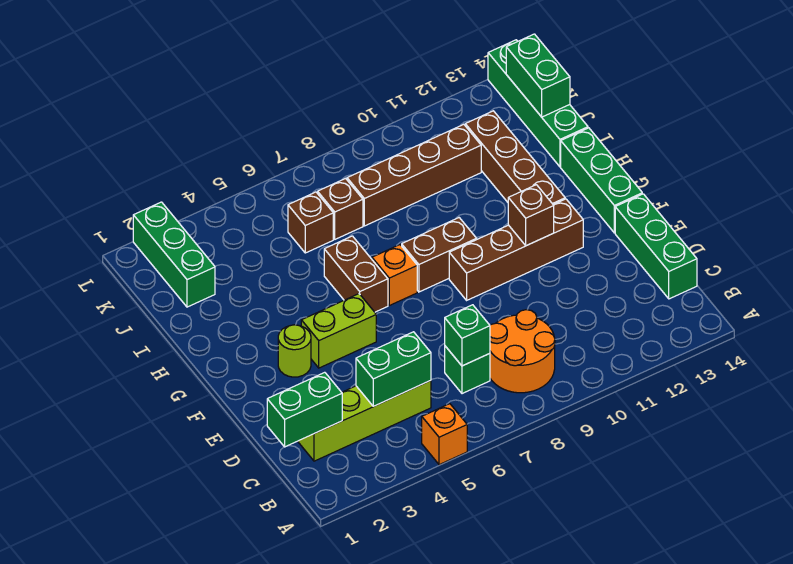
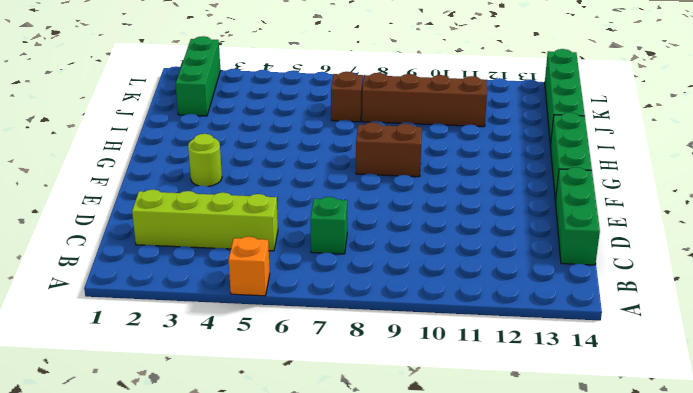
none -> orange round brick B8:C9 level 1
none -> lime brick F4:F5 level 1
none -> brown brick F9:F12 level 1

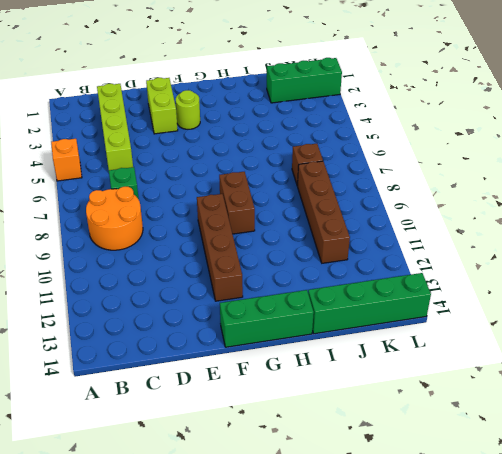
lime brick E2:E3 level 1 -> lime brick F4:F5 level 1
none -> green brick C14:E14 level 1
none -> brown brick G6:H6 level 1
none -> orange brick G7 level 1

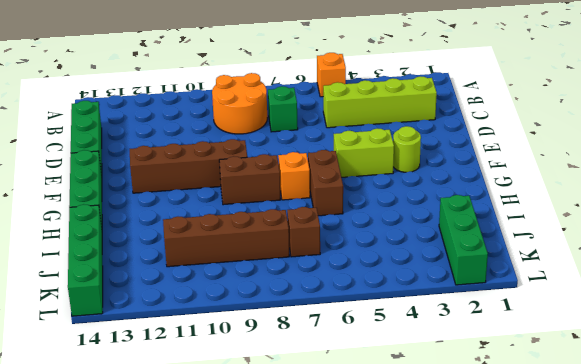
none -> brown brick G12:J12 level 1
none -> brown brick J6 level 1
none -> green brick C1:C2 level 2

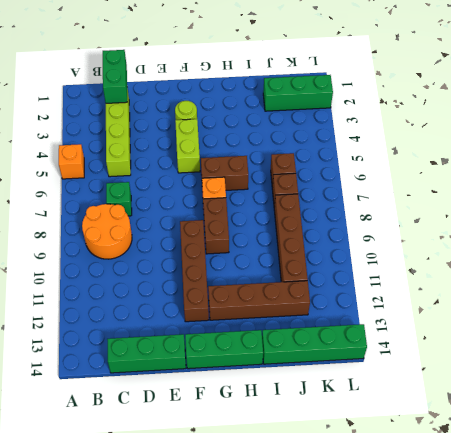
none -> green brick C4:C5 level 2
none -> green brick C7 level 2
none -> brown brick F11 level 2

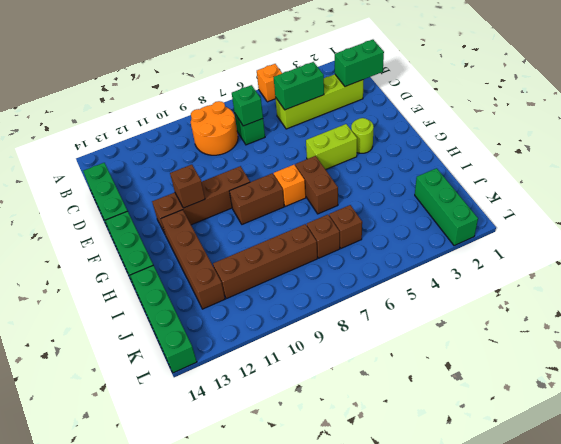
none -> green brick J14:K14 level 2

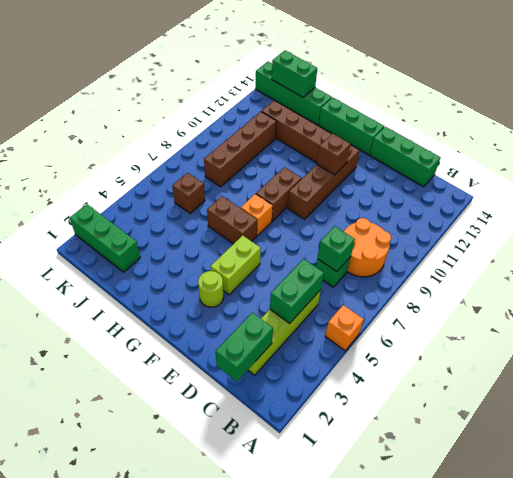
none -> brown brick J7 level 1

